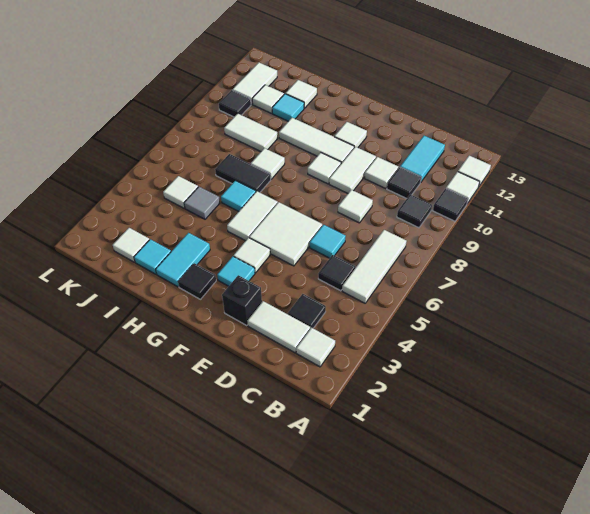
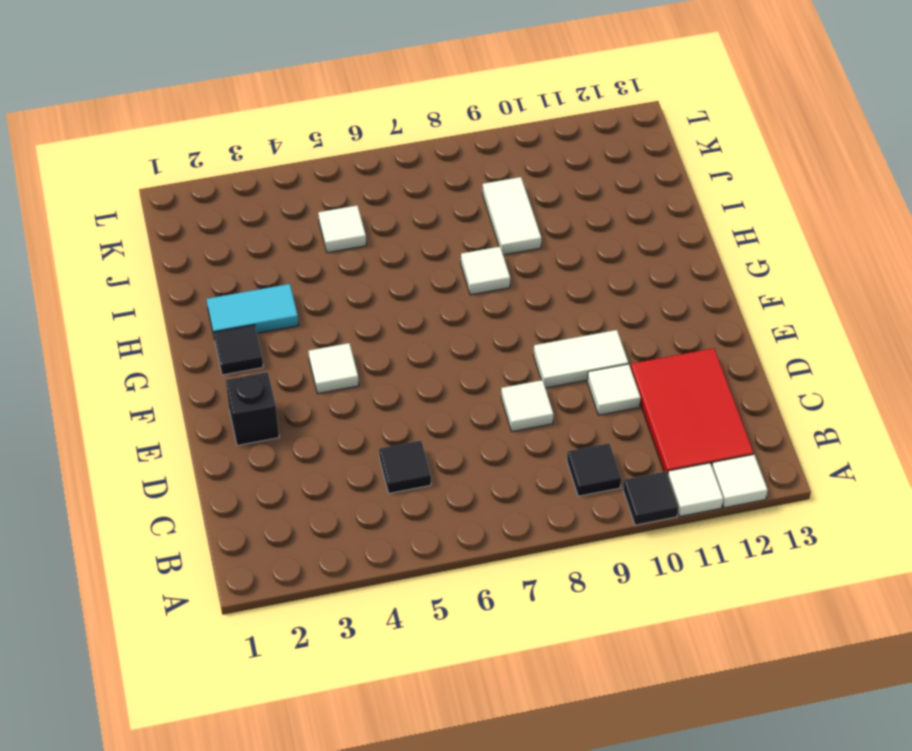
red tile B11:D12 level 1 -> cyan tile C11:C12 level 1
none -> white tile B2 level 1
none -> white tile B5:B7 level 1
none -> white tile C2:D2 level 1
none -> black tile C3 level 1

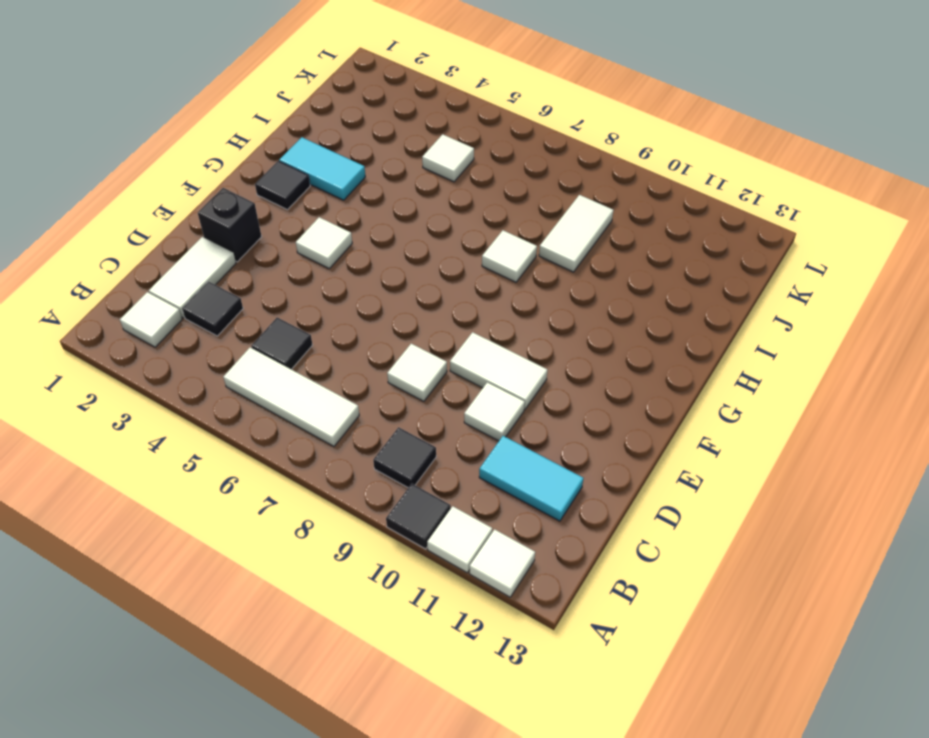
none -> black tile C10 level 1
none -> cyan tile D6 level 1
none -> white tile E5:F6 level 1
none -> cyan tile F3 level 1

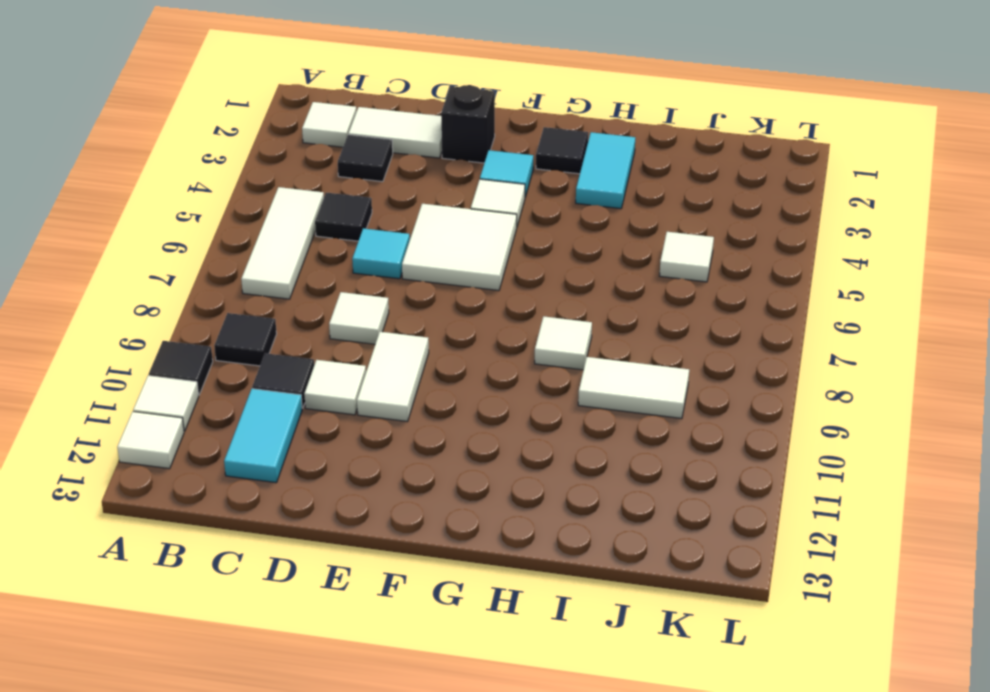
none -> white tile F9 level 1
none -> white tile F10:H10 level 1
none -> white tile F11 level 1
none -> white tile G5:G6 level 1

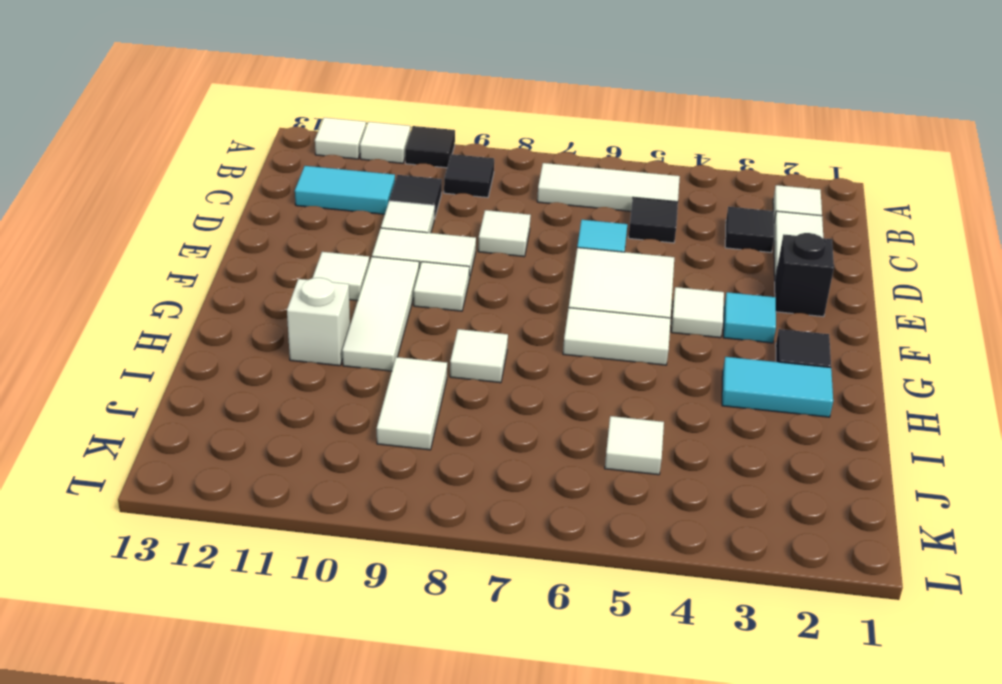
white brick H11 level 1 -> none
none -> cyan tile H6 level 1
none -> black tile H7:I7 level 1
none -> cyan tile I2 level 1
none -> grey tile I5 level 1

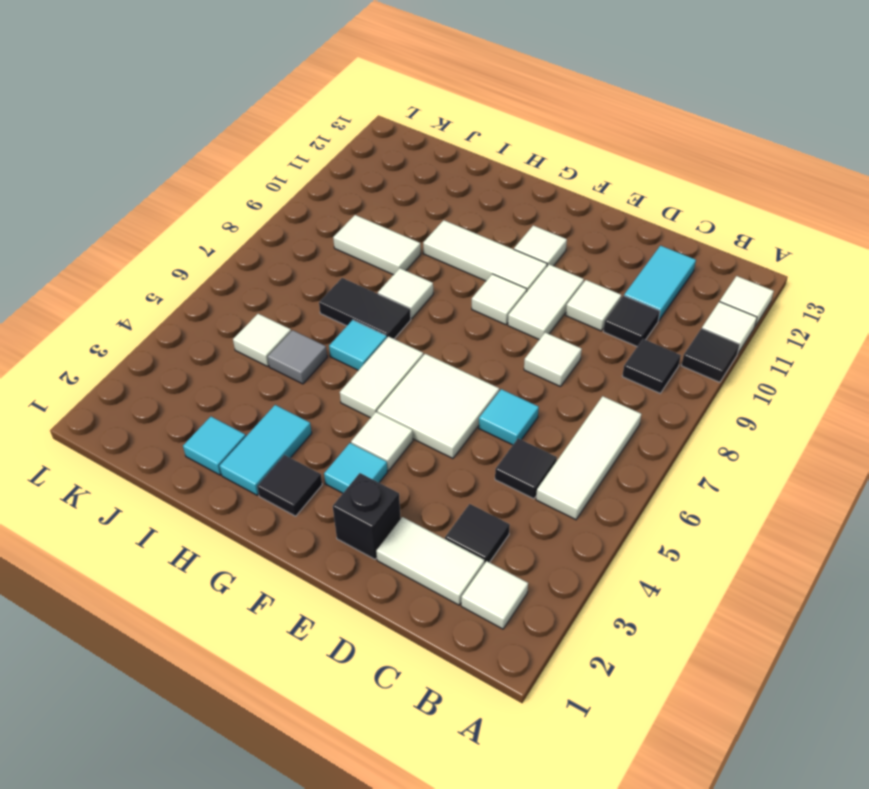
none -> cyan tile I11 level 1
none -> white tile I12 level 1
none -> white tile J2 level 1
none -> white tile J11 level 1

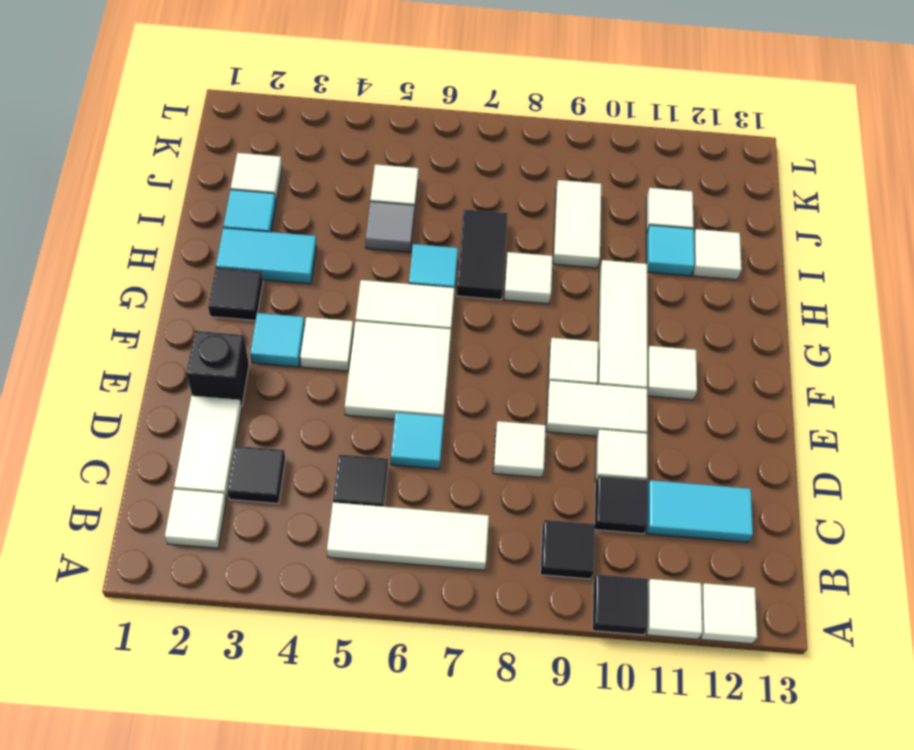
none -> black tile K10 level 1
none -> white tile K11:K12 level 1

